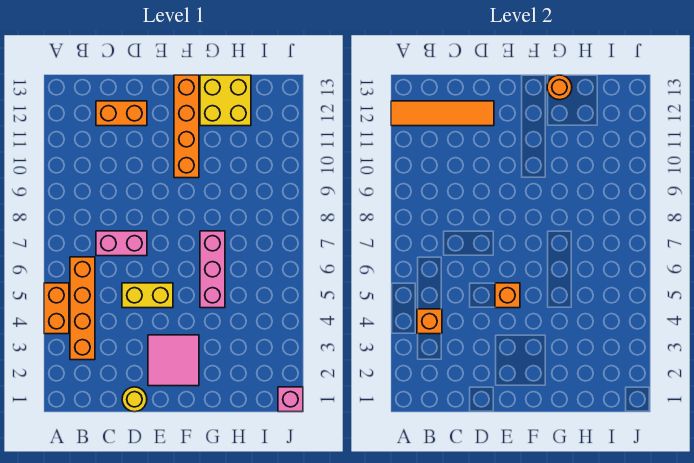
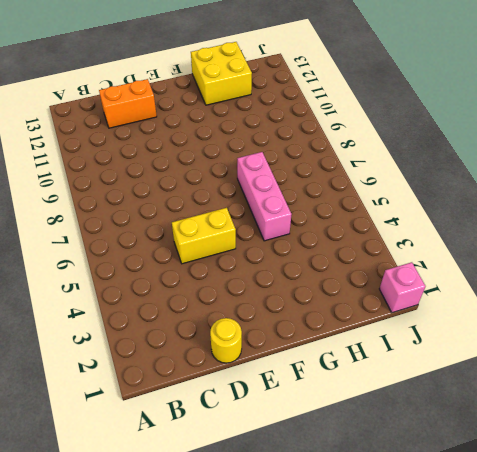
none -> orange brick A4:A5 level 1
none -> orange brick B3:B6 level 1
none -> pink brick C7:D7 level 1

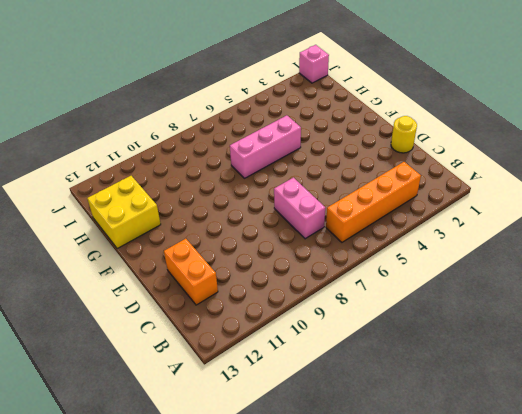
none -> orange brick A4:A5 level 1
none -> yellow brick D5:E5 level 1
none -> pink tile E2:F3 level 1

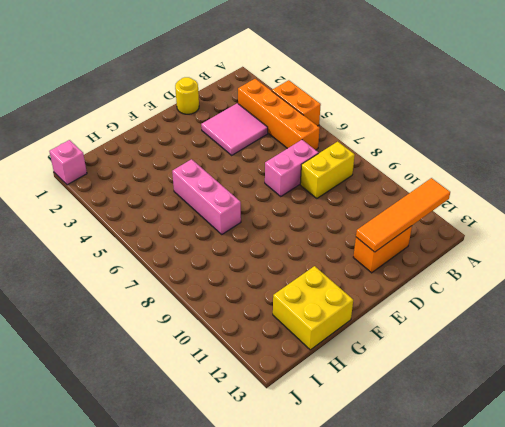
yellow brick B8:C8 level 1 -> yellow brick D5:E5 level 1
pink tile C3:D4 level 1 -> pink tile E2:F3 level 1
none -> orange brick F10:F13 level 1
none -> orange brick B4 level 2
none -> orange brick E5 level 2

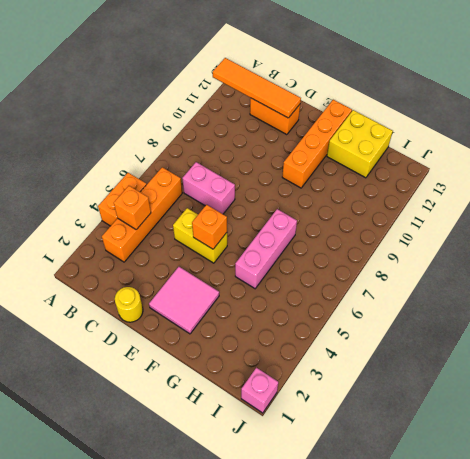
none -> orange round brick G13 level 2

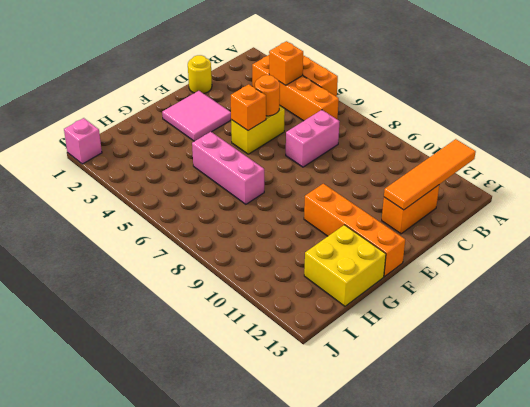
orange round brick D5 level 2 -> orange round brick G13 level 2

